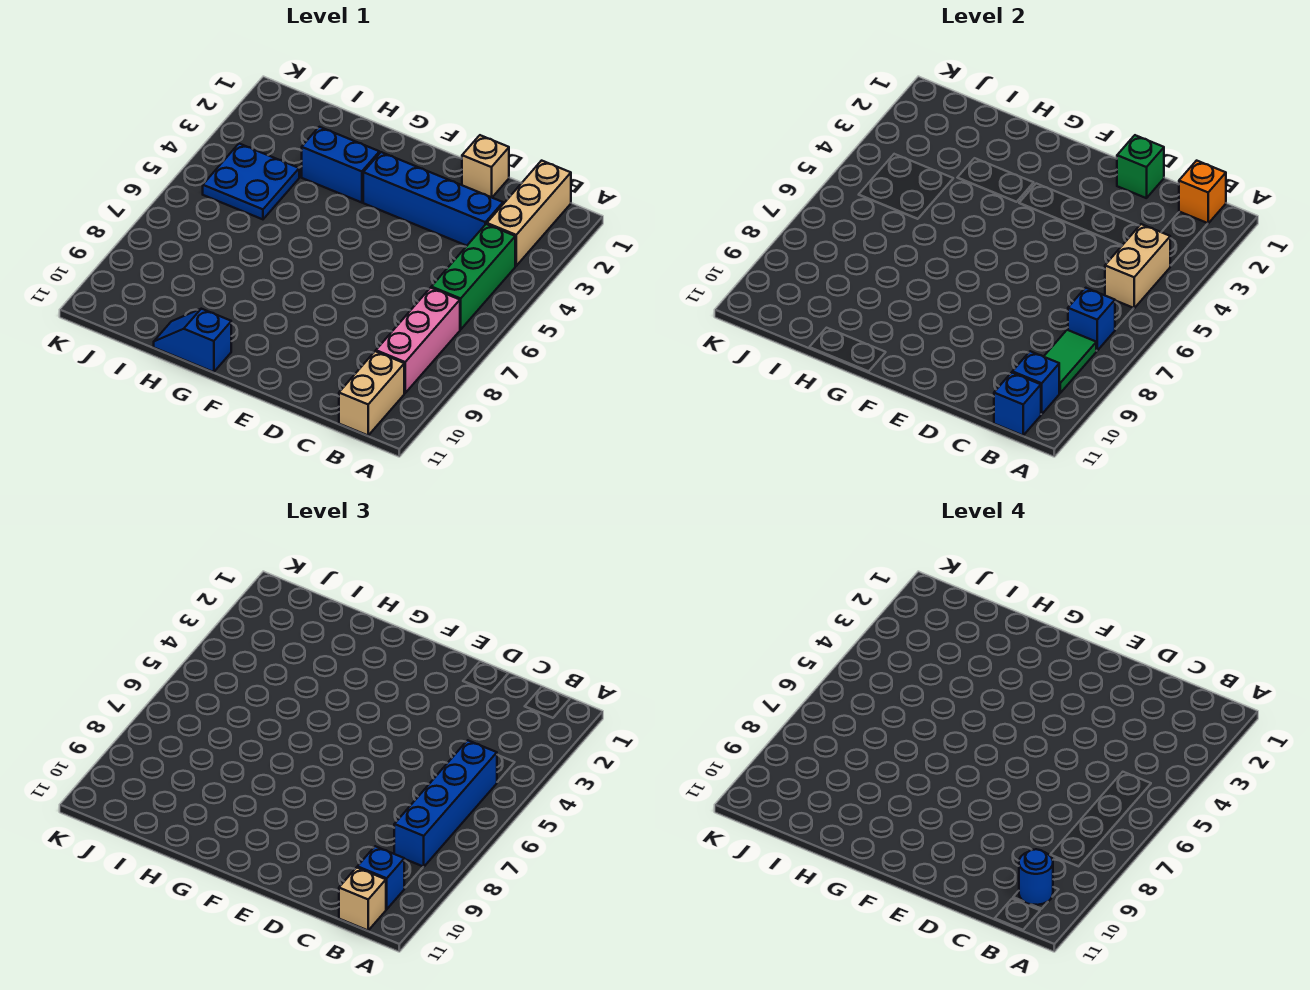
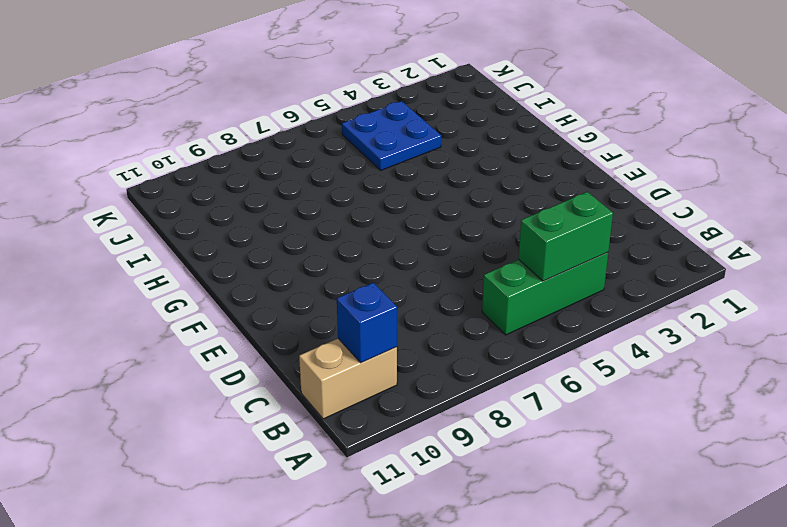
green brick B4:B5 level 2 -> tan brick B4:B5 level 2
none -> tan brick B1:B3 level 1
none -> pink brick B7:B9 level 1
none -> blue brick C3:F3 level 1

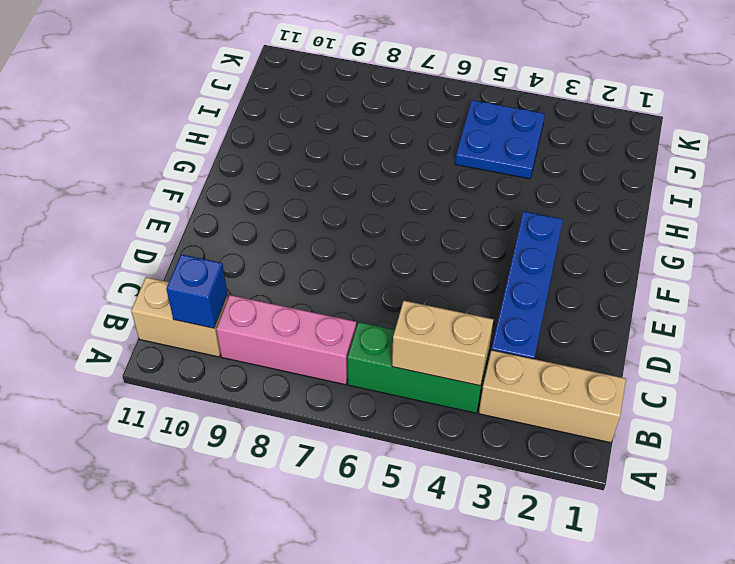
none -> tan brick D1 level 1
none -> blue brick G3:H3 level 1
none -> blue slope G11:H11 level 1 top G

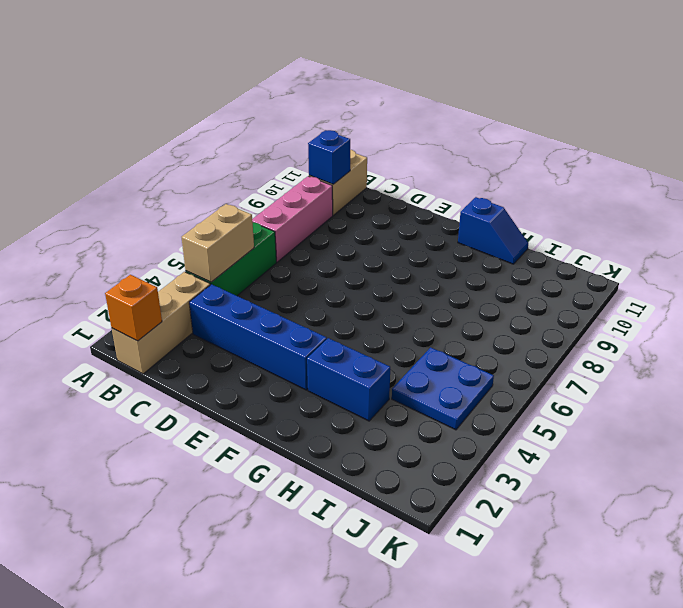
none -> tan brick D1 level 1
none -> blue brick B7 level 2
none -> green tile B8:B9 level 2

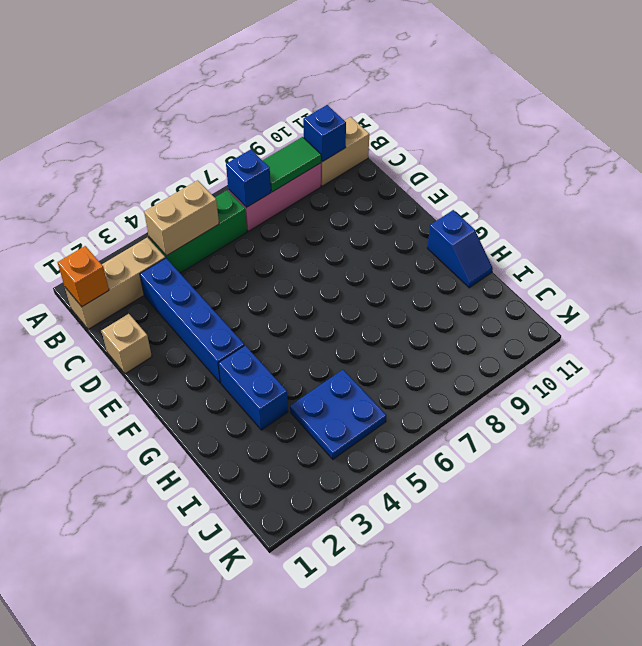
none -> blue brick B11 level 2
none -> green brick D1 level 2
none -> blue brick B5:B8 level 3

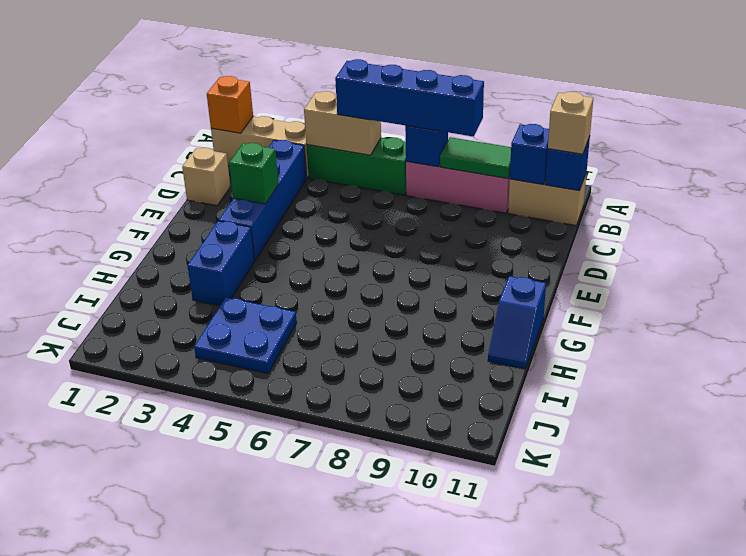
green brick E3 level 2 -> green brick D1 level 2
none -> blue brick B10 level 3
none -> blue round brick B10 level 4

